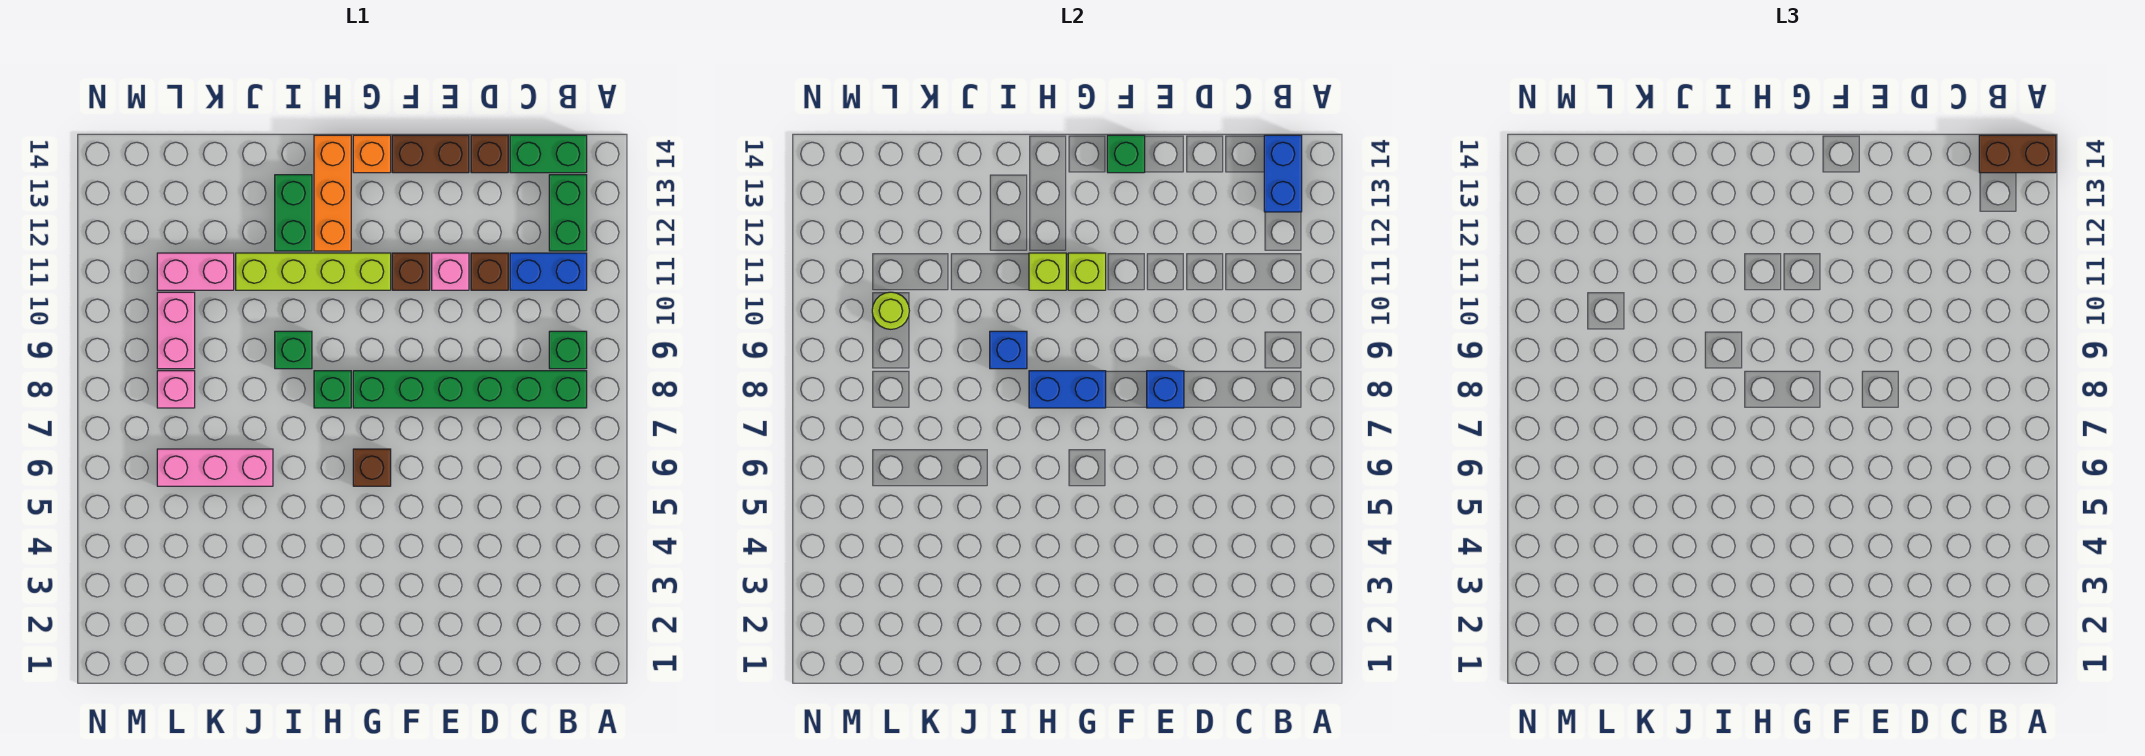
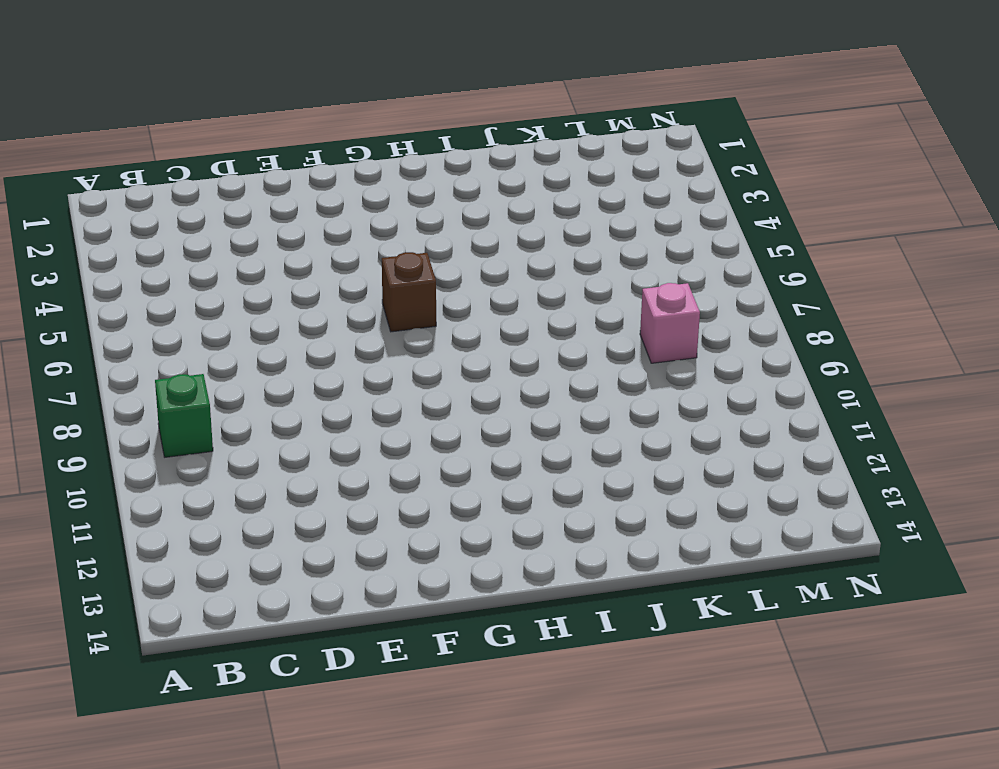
none -> green brick B8:G8 level 1
none -> blue brick B11:C11 level 1
none -> green brick B12:B13 level 1
none -> green brick B14:C14 level 1

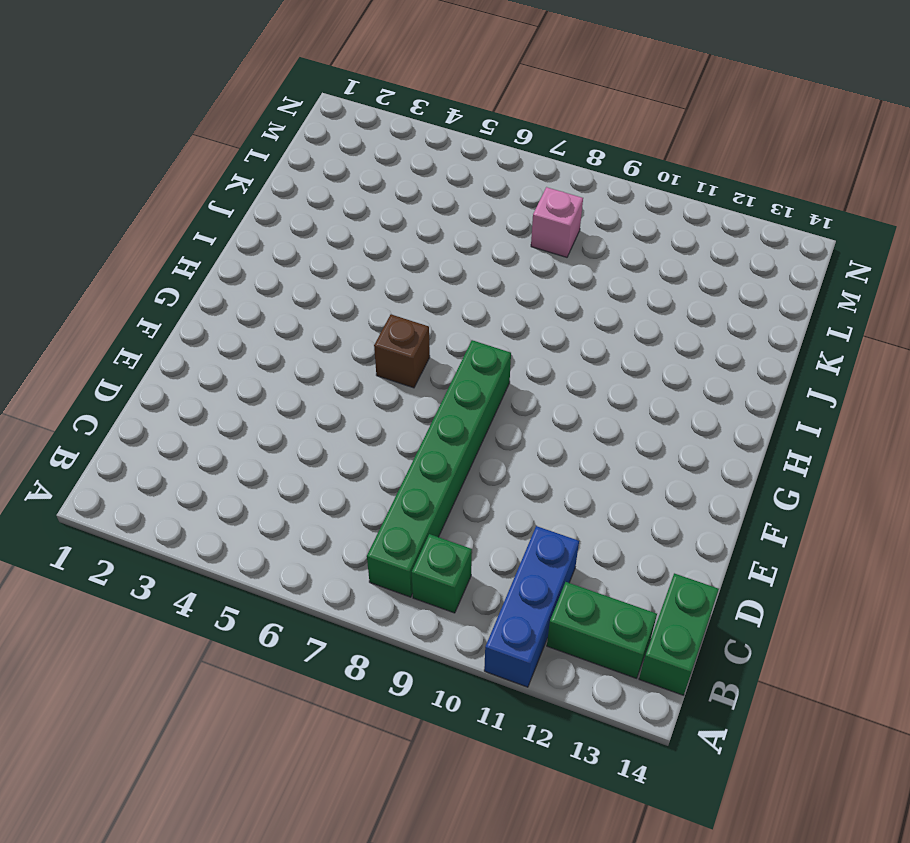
blue brick A11:C11 level 1 -> blue brick B11:C11 level 1
none -> brown brick D11 level 1
none -> brown brick D14 level 1
none -> pink brick E11 level 1
none -> brown brick E14:F14 level 1

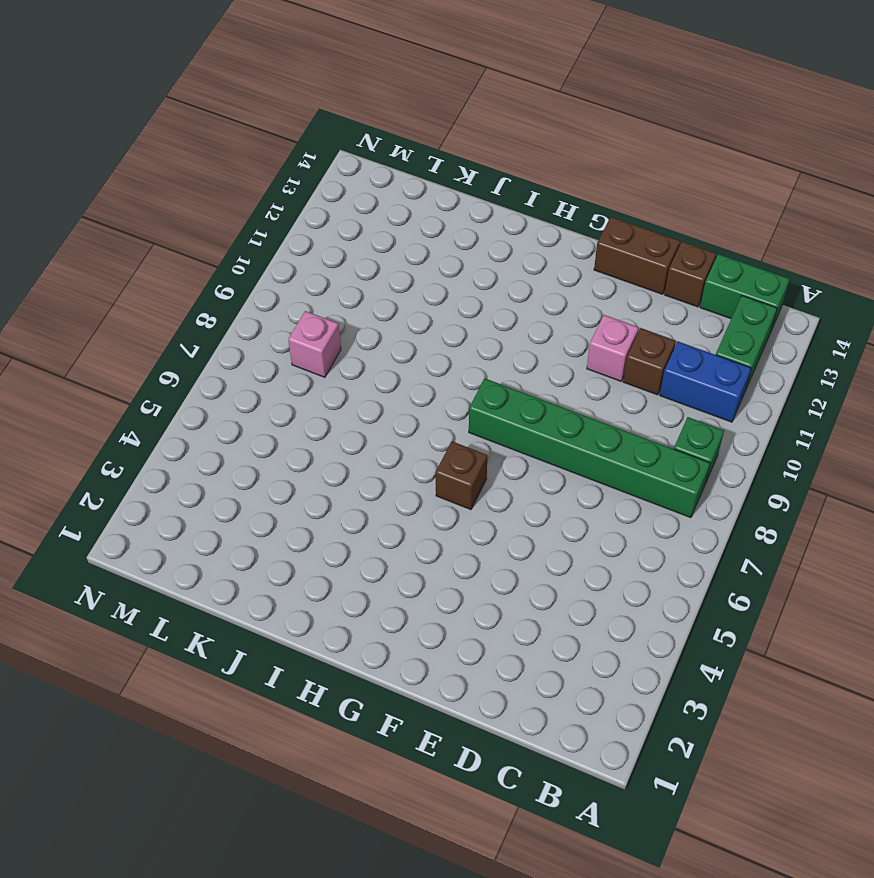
none -> brown brick F11 level 1
none -> lime brick G11:J11 level 1
none -> orange brick G14 level 1
none -> green brick H8 level 1

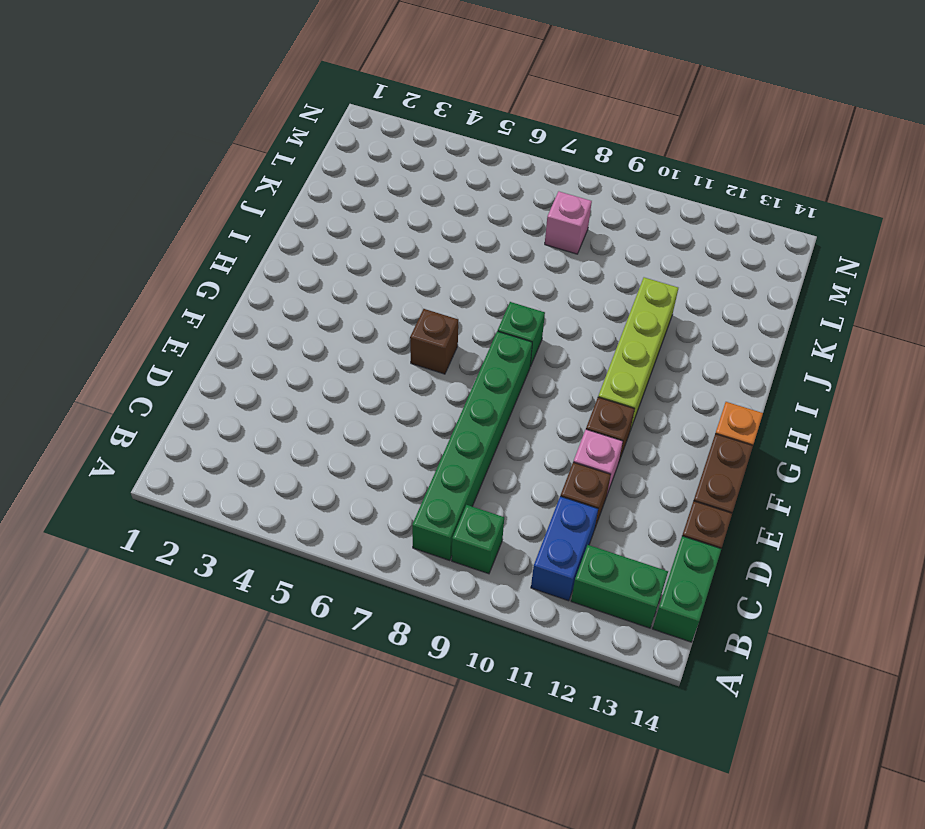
none -> orange brick H12:H14 level 1
none -> green brick I9 level 1
none -> green brick I12:I13 level 1
none -> pink brick J6:L6 level 1

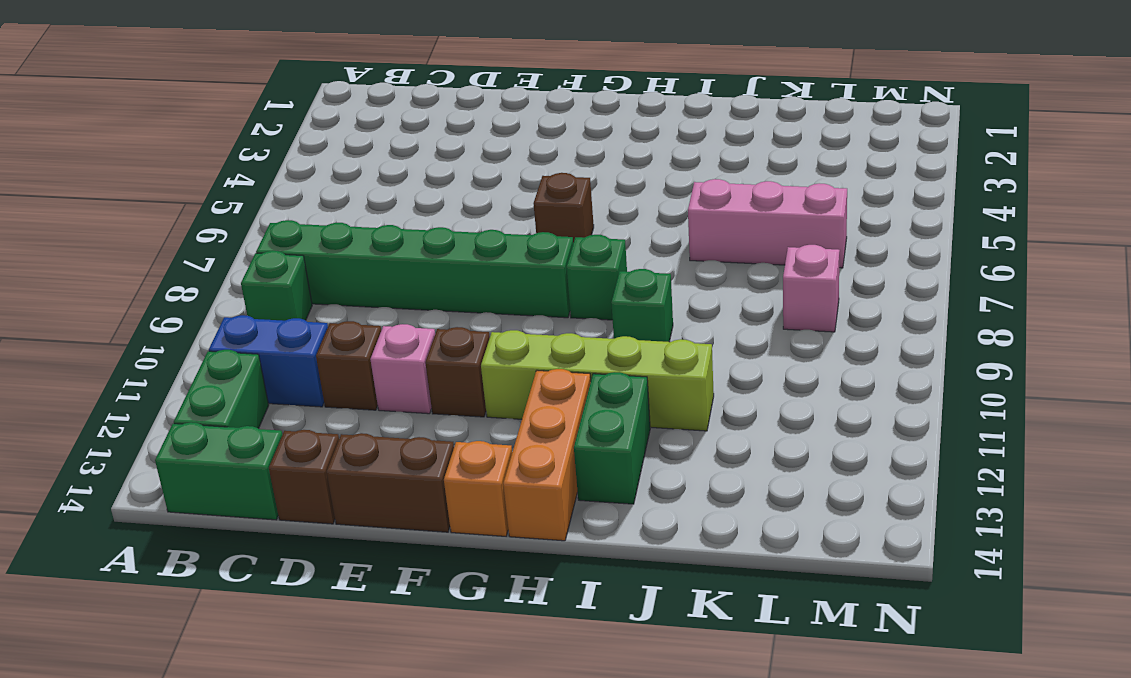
none -> pink brick K11:L11 level 1
none -> pink brick L9:L10 level 1
none -> blue brick B13:B14 level 2
none -> blue brick E8 level 2

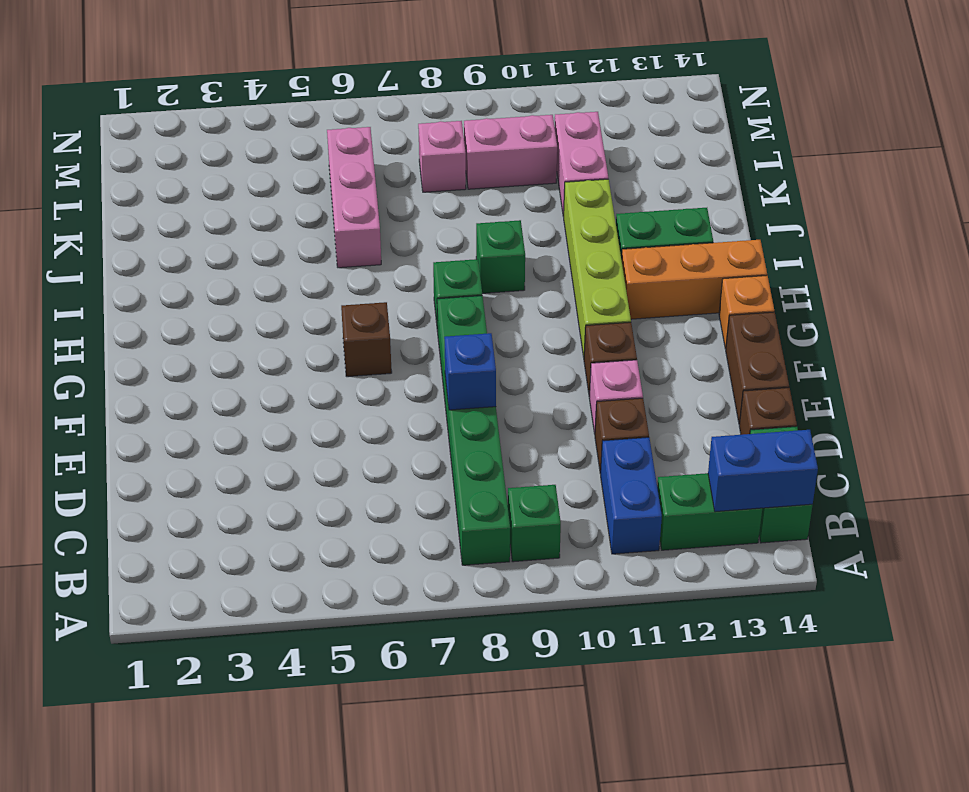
none -> green brick F14 level 2
none -> blue brick G8:H8 level 2
none -> lime brick G11 level 2
none -> lime brick H11 level 2

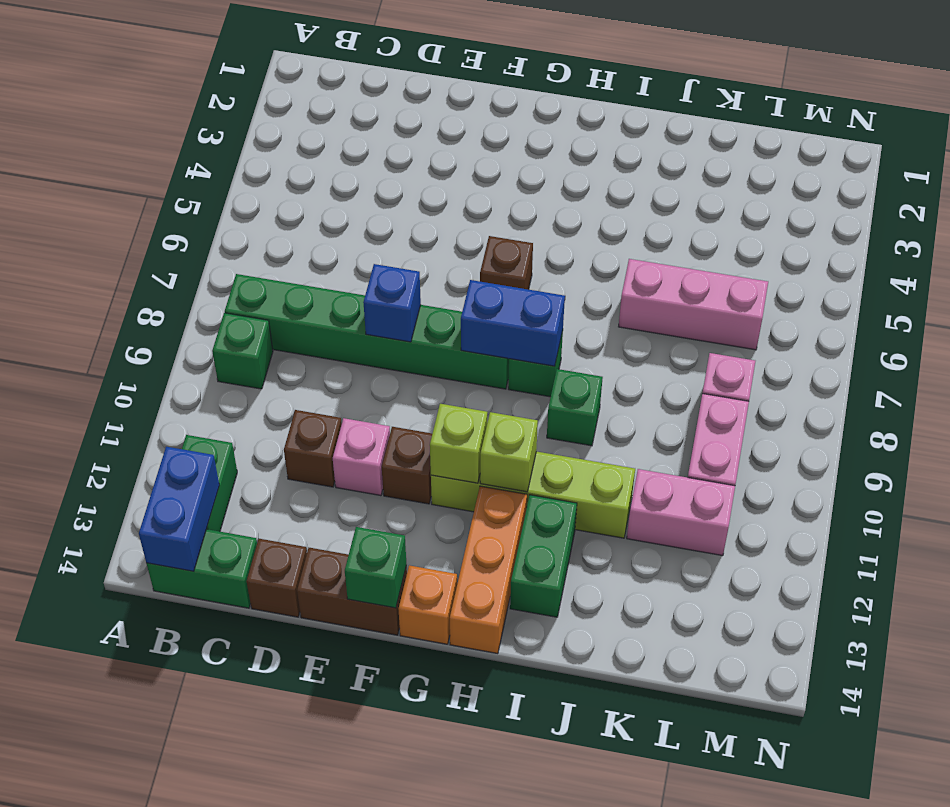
none -> blue brick B11:C11 level 1
none -> blue brick I9 level 2
none -> lime round brick L10 level 2
none -> brown brick A14:B14 level 3

